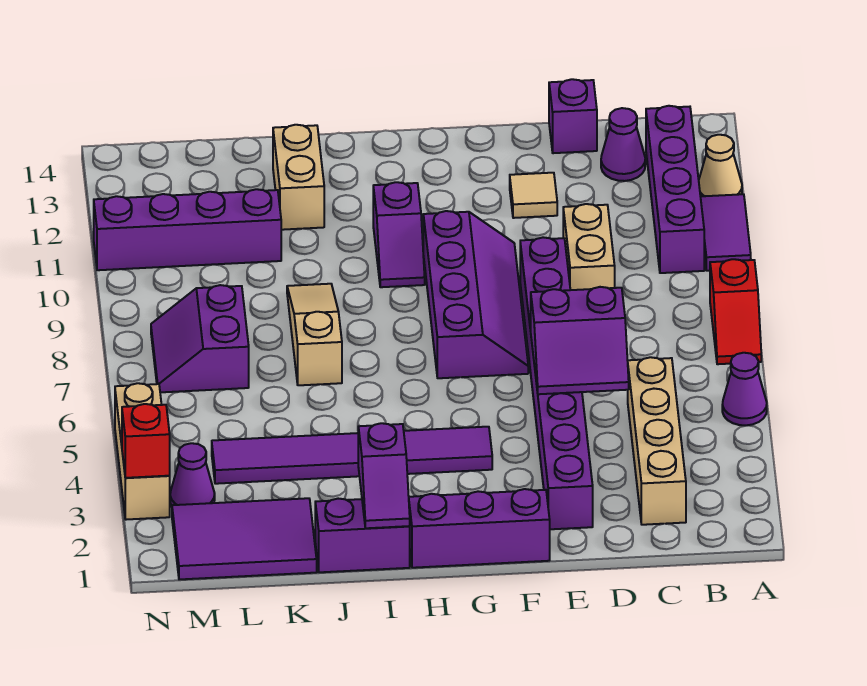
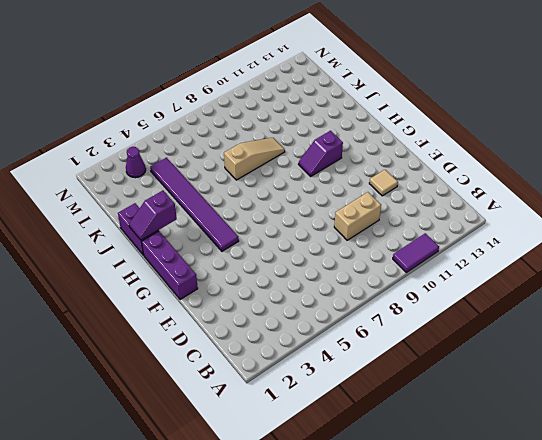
none -> purple cone A5 level 1
none -> red slope A7:A8 level 1 top 8
none -> tan cone A12 level 1

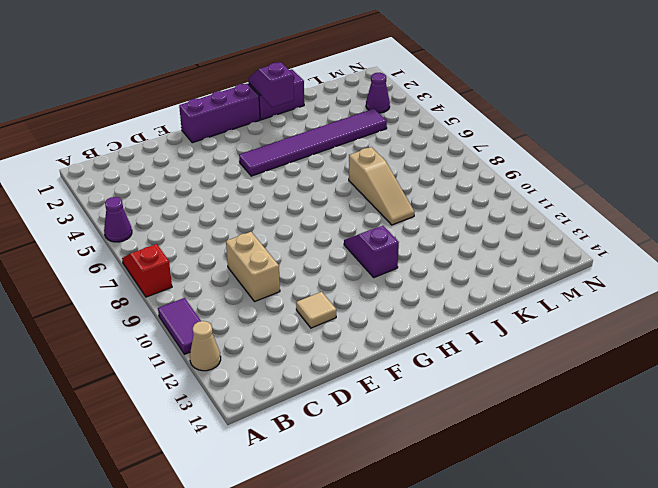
none -> purple brick B10:B13 level 1
none -> tan brick C2:C5 level 1
none -> purple cone C13 level 1

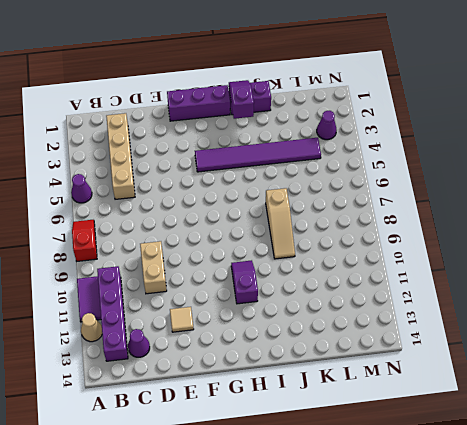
none -> purple brick D14 level 1
none -> purple brick E2:E9 level 1
none -> purple slope F7:G10 level 1 top G

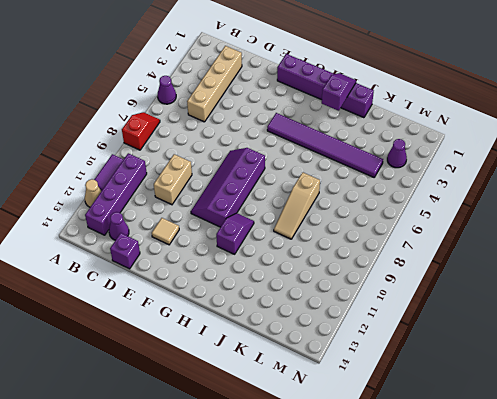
none -> purple brick E2:E9 level 1
none -> tan brick J12:J13 level 1
none -> purple tile K1:M2 level 1

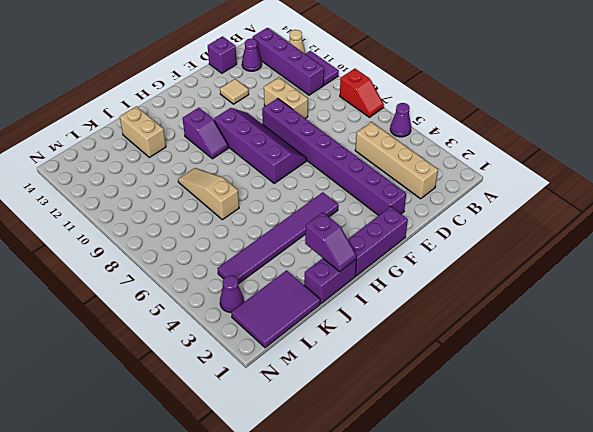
none -> purple brick K11:N11 level 1
none -> purple slope L7:M8 level 1 top L
none -> tan brick N3:N5 level 1

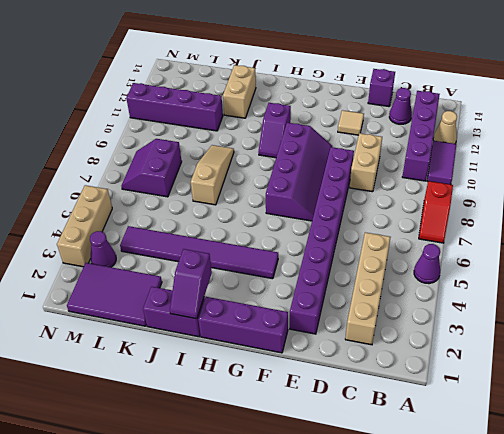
none -> purple slope D5:E6 level 2 top 6
none -> red brick N3 level 2

